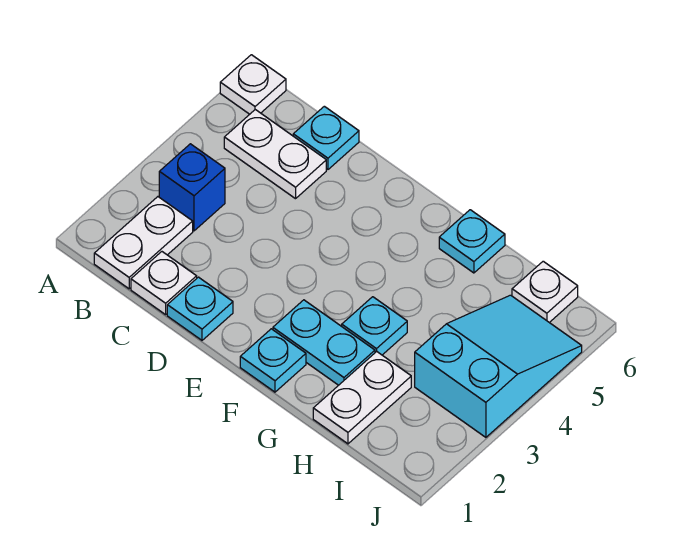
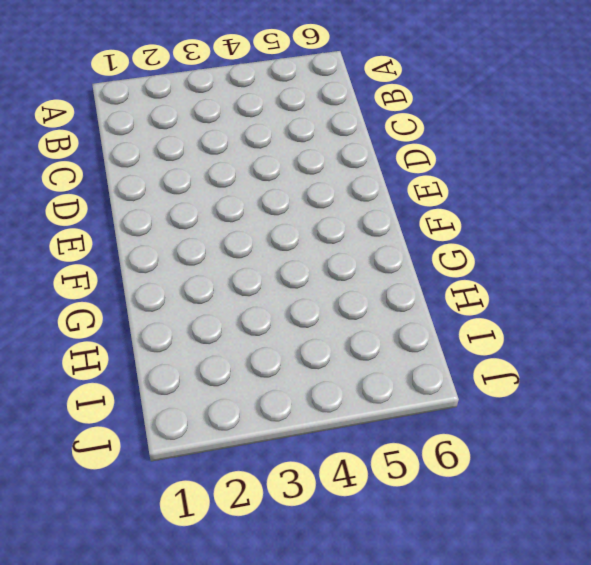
none -> white plate A6 level 1
none -> white plate B1:B2 level 1
none -> blue brick B3 level 1

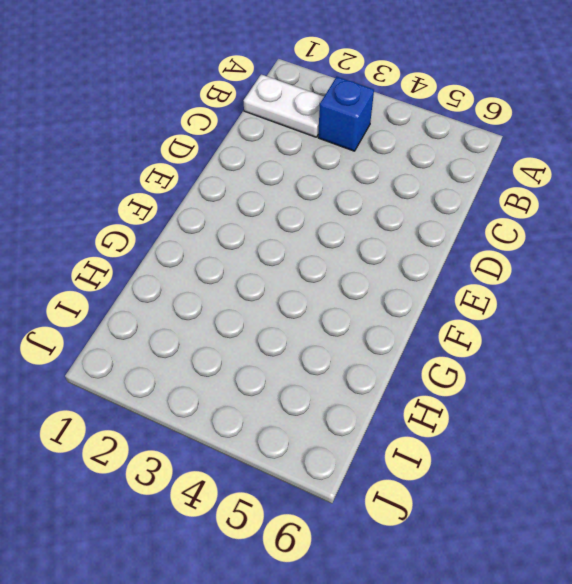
none -> white plate A6 level 1
none -> white plate B5:C5 level 1
none -> white plate C1 level 1

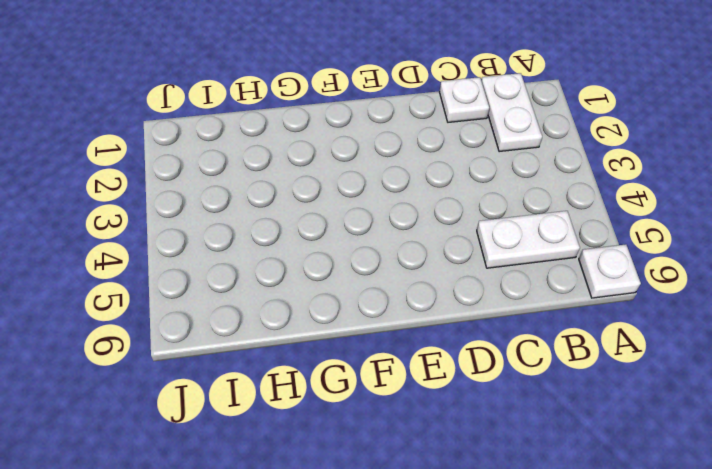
none -> blue brick B3 level 1
none -> cyan plate C6 level 1
none -> cyan plate D1 level 1

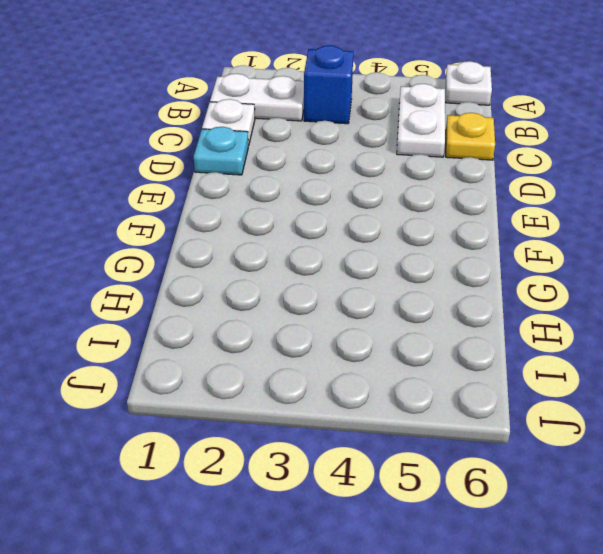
yellow plate C6 level 1 -> cyan plate C6 level 1
none -> cyan plate F1 level 1
none -> cyan plate F2:G2 level 1
none -> cyan plate G3 level 1

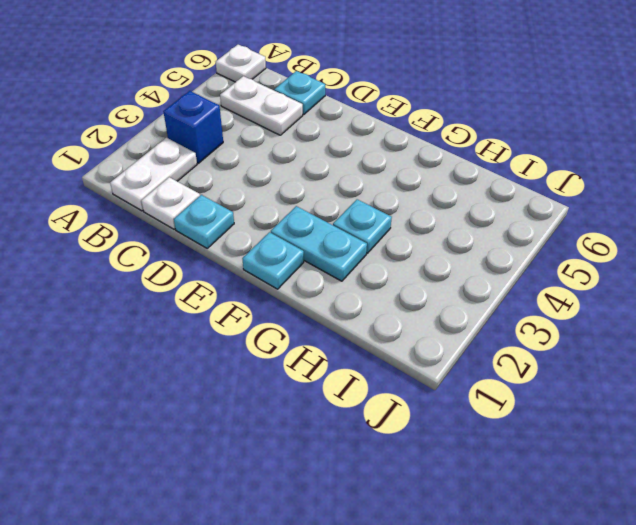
none -> cyan plate G6 level 1
none -> white plate H1:H2 level 1
none -> cyan slope I3:J5 level 1 top 3

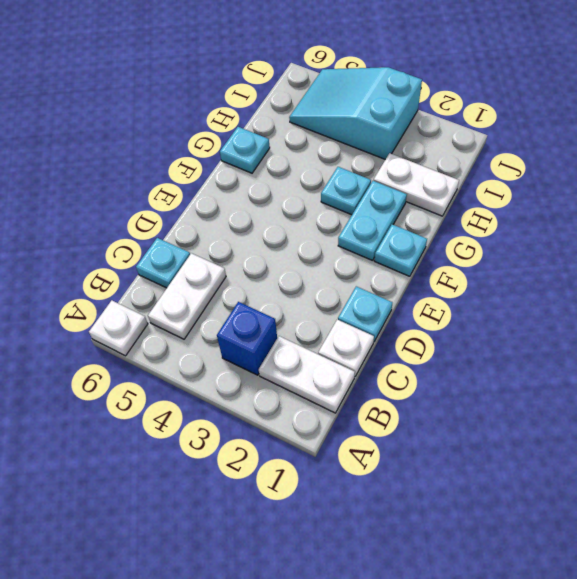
none -> white plate I6 level 1

